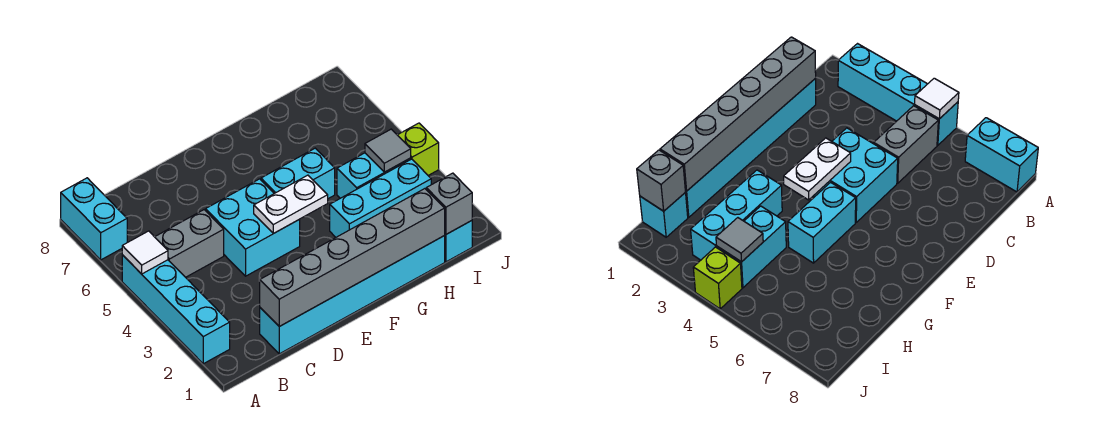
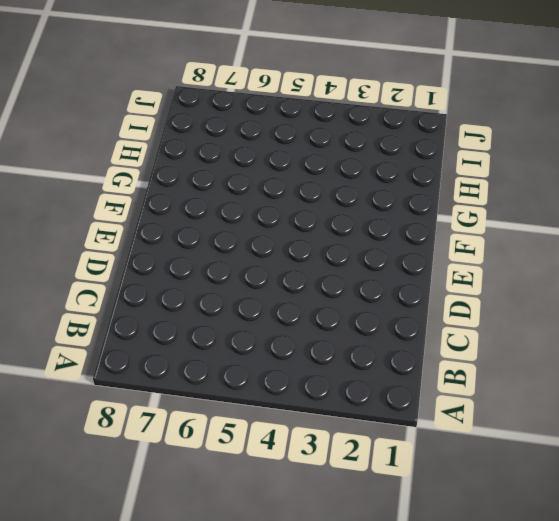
none -> cyan brick A2:A5 level 1
none -> cyan brick A7:A8 level 1
none -> grey brick B5:C5 level 1

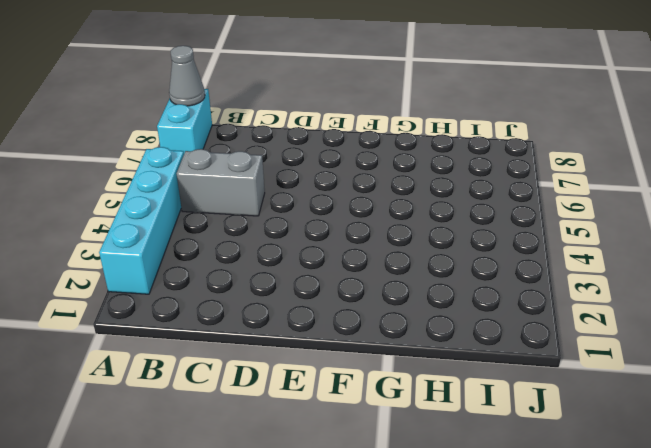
grey cone A8 level 2 -> none
none -> cyan brick C1:H1 level 1
none -> cyan brick D4:E5 level 1
none -> cyan brick F5:G5 level 1

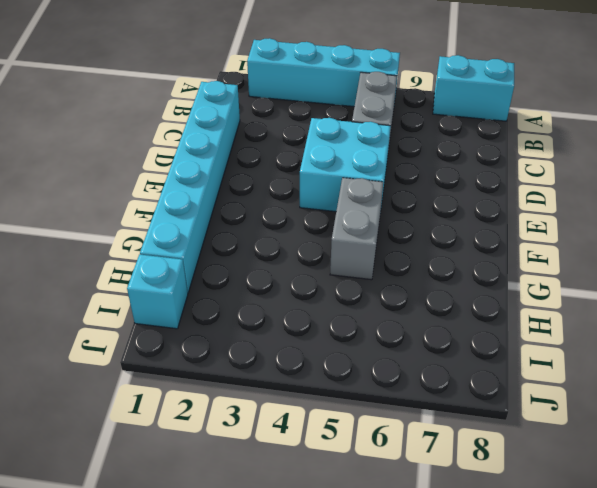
grey brick F5:G5 level 1 -> cyan brick F5:G5 level 1
none -> cyan brick G3:I3 level 1
none -> cyan brick H4:I4 level 1
none -> lime brick J4 level 1

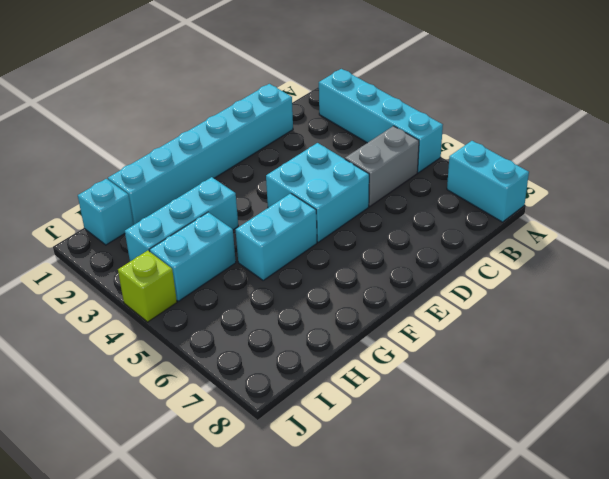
none -> white tile A5 level 2
none -> grey brick C1:H1 level 2
none -> white plate E4:F4 level 2

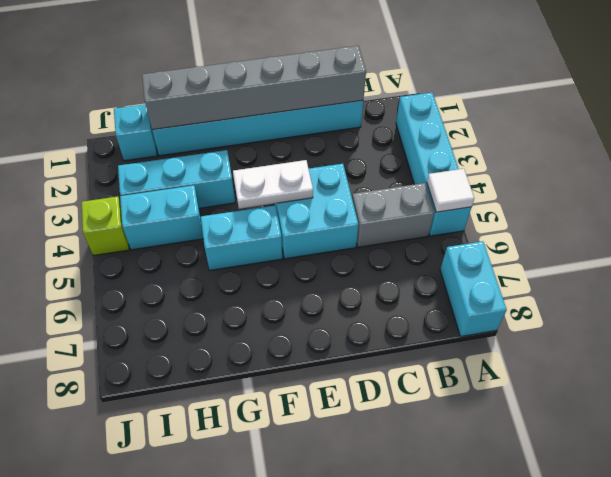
none -> grey brick I1 level 2
none -> grey tile I4 level 2

